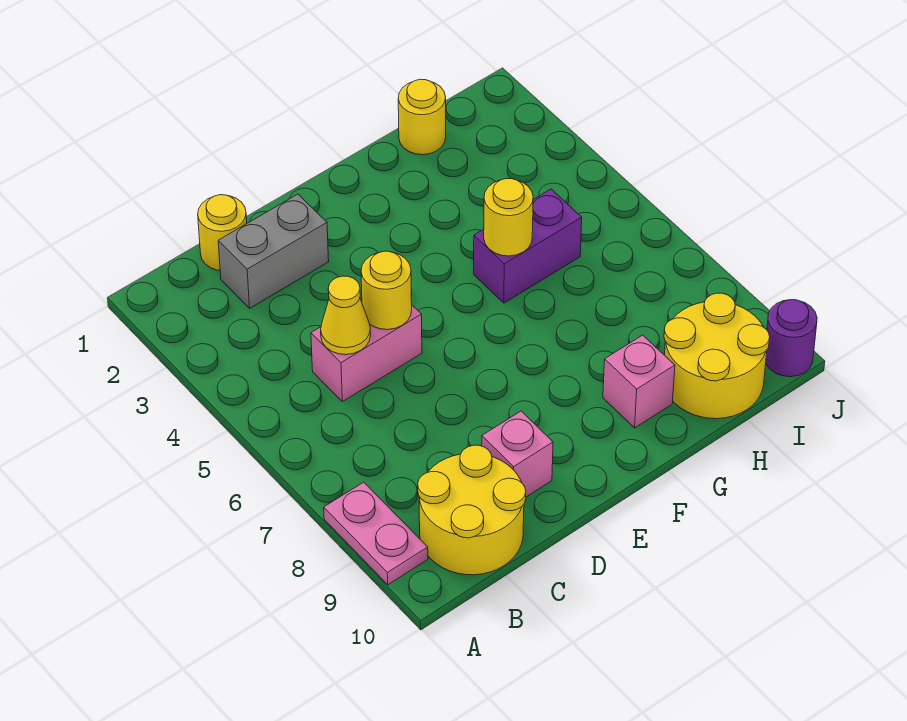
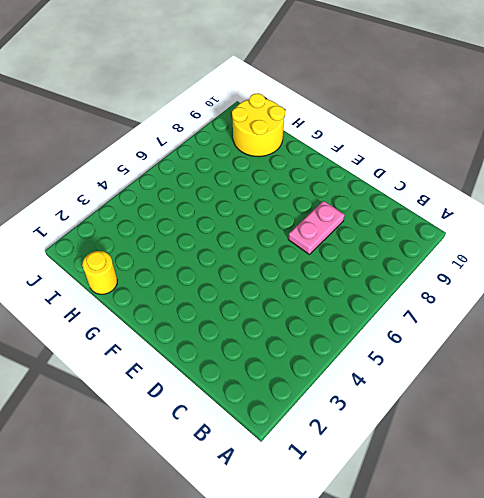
pink plate D7:D8 level 1 -> pink plate A8:A9 level 1
none -> yellow round brick B9:C10 level 1
none -> yellow round brick C1 level 1
none -> grey brick C2:D2 level 1

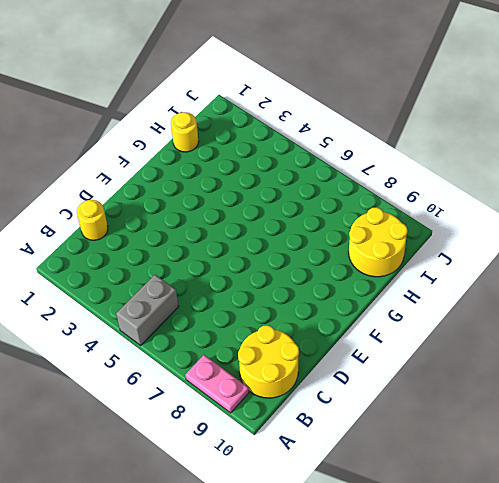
grey brick A5:B5 level 1 -> grey brick C2:D2 level 1
none -> pink brick C5:D5 level 1
none -> pink brick D9 level 1
none -> purple brick G5:H5 level 1

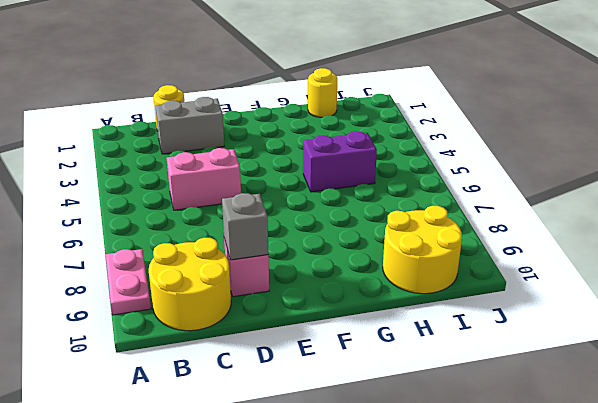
grey brick D9 level 2 -> none
none -> pink brick G9 level 1
none -> purple round brick J10 level 1
none -> yellow cone C5 level 2

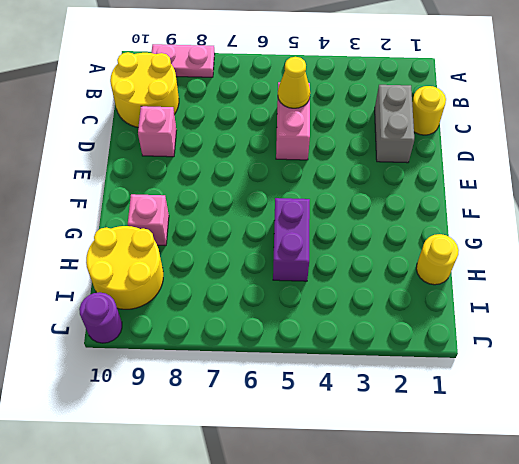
none -> yellow round brick D5 level 2
none -> yellow round brick G5 level 2

